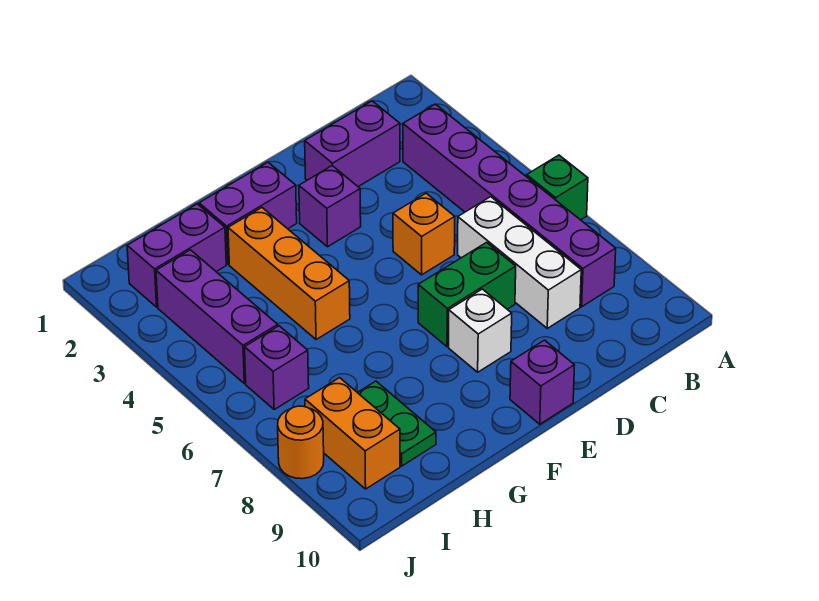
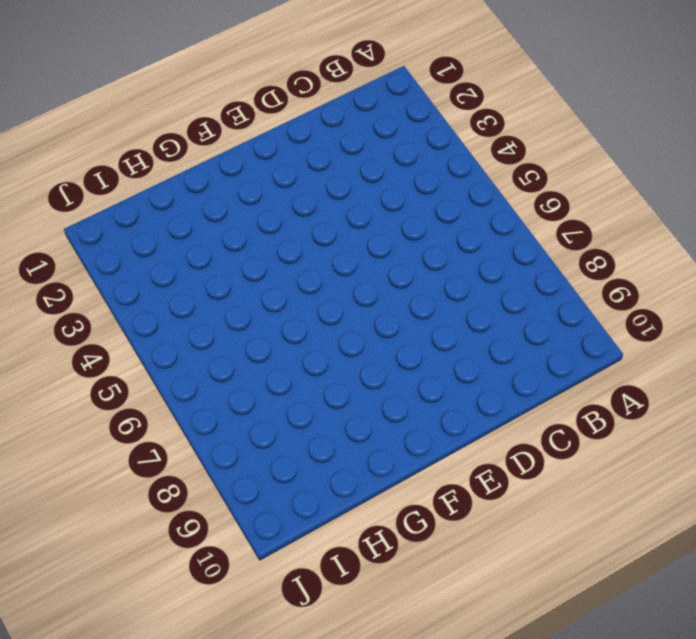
none -> green brick A6 level 1
none -> purple brick B3:B8 level 1
none -> purple brick C2:D2 level 1

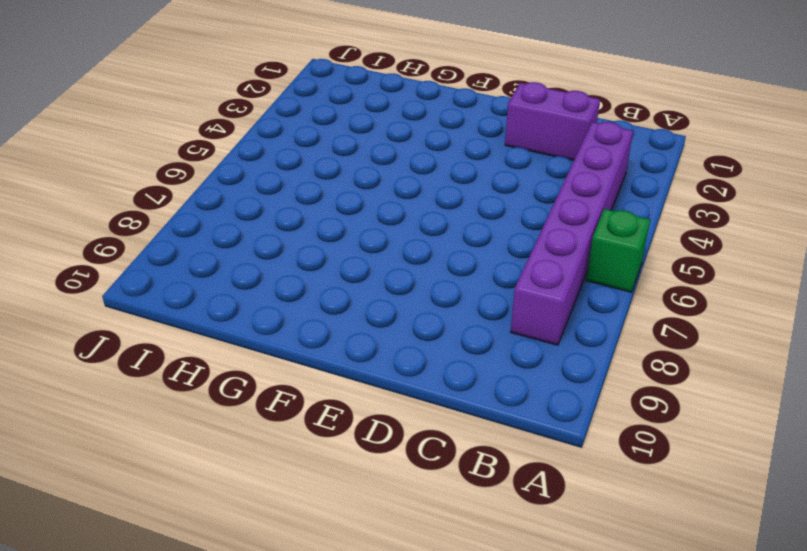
none -> white brick C6:C8 level 1
none -> orange brick D5 level 1
none -> green brick D7:E7 level 1

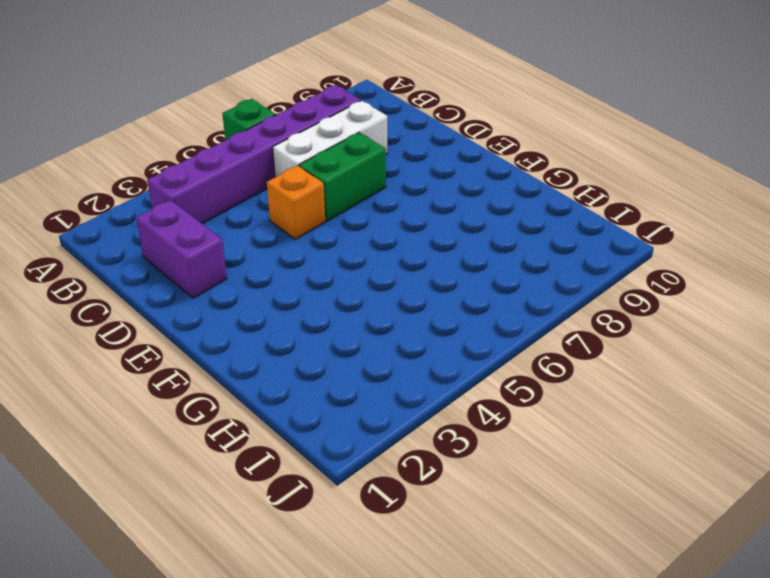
green brick D6:D7 level 1 -> green brick D7:E7 level 1
none -> purple brick E3 level 1
none -> white brick E8 level 1
none -> purple brick E10 level 1

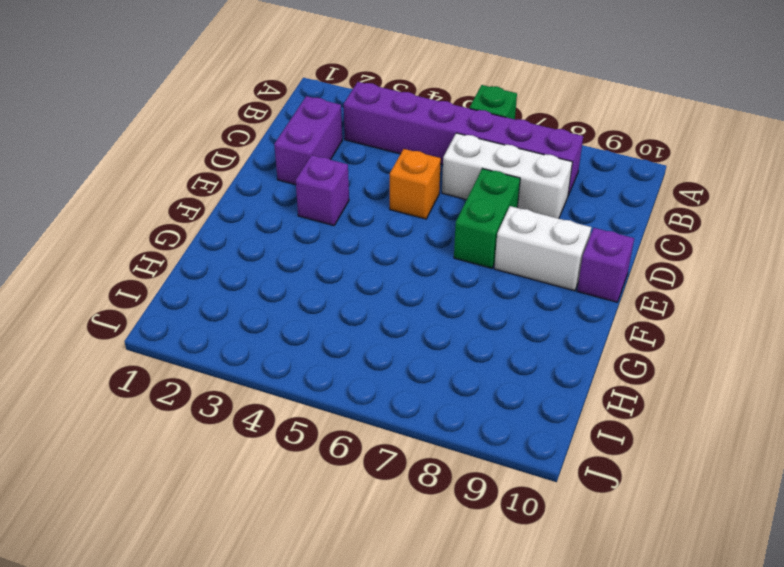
white brick E8:E9 level 1 -> white brick E8 level 1
none -> purple brick F2:G2 level 1
none -> orange brick G3:G5 level 1
none -> purple brick H2:I2 level 1

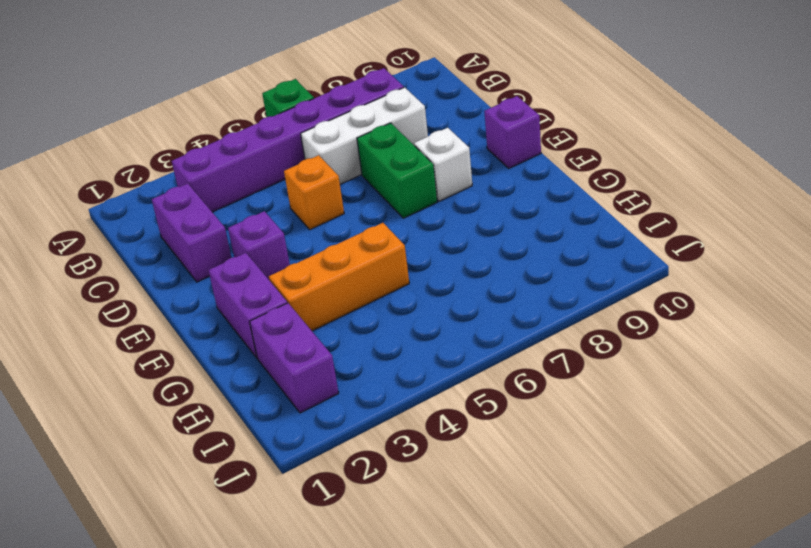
none -> green plate H8:H9 level 1
none -> purple brick I3:I5 level 1
none -> purple brick I6 level 1

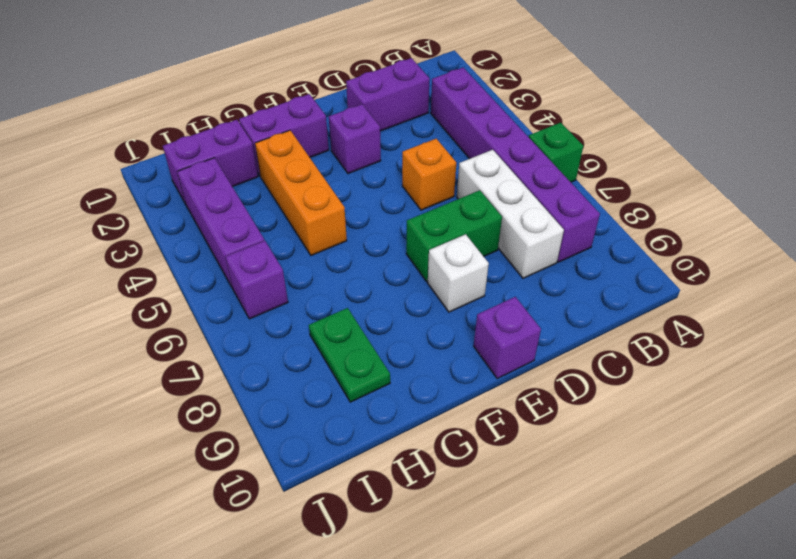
none -> orange brick I8:I9 level 1
none -> orange round brick J8 level 1

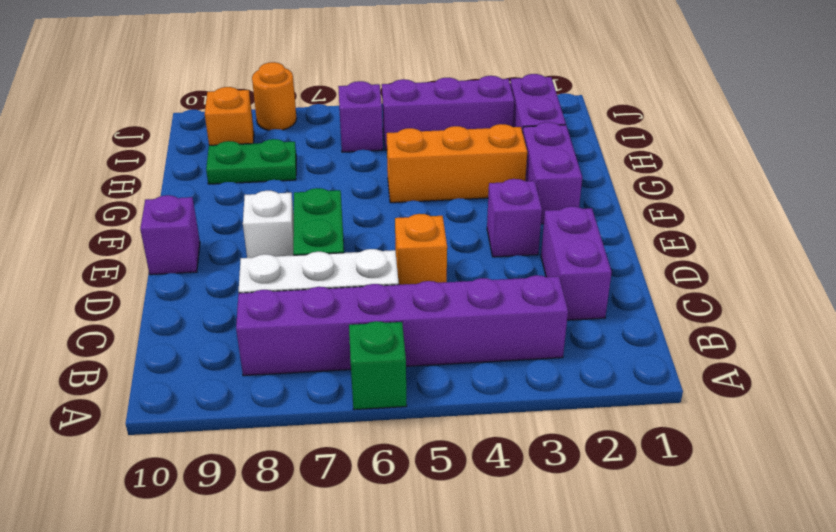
orange brick I9 level 1 -> orange brick I8:I9 level 1

